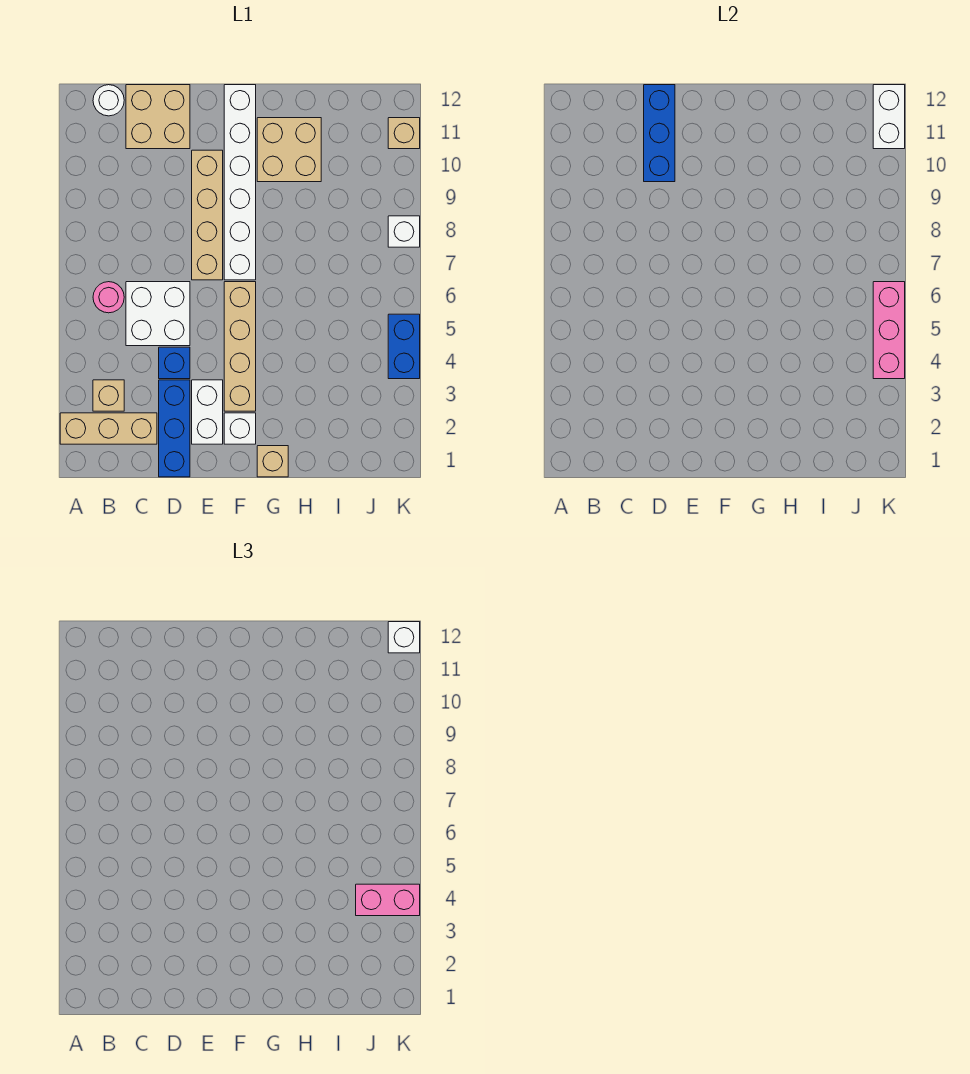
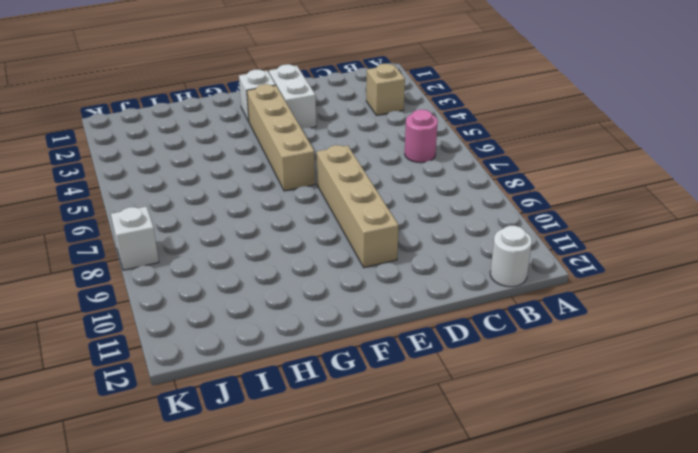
none -> tan brick A2:C2 level 1
none -> white brick C5:D6 level 1
none -> tan brick C11:D12 level 1

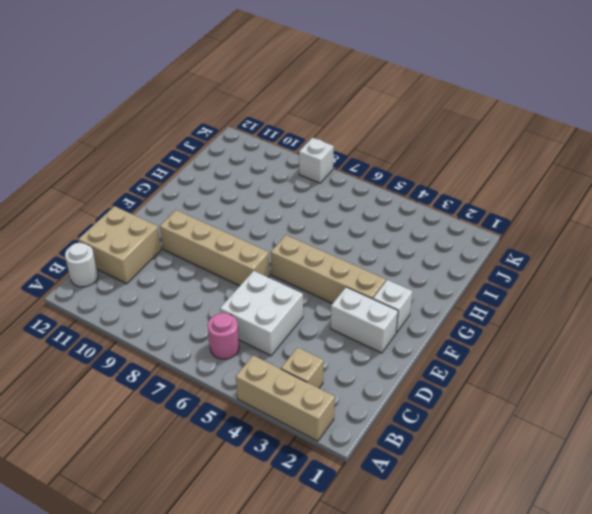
tan brick A2:A4 level 1 -> tan brick A2:C2 level 1
none -> blue brick D1:D3 level 1
none -> blue brick D4 level 1
none -> white brick F7:F12 level 1

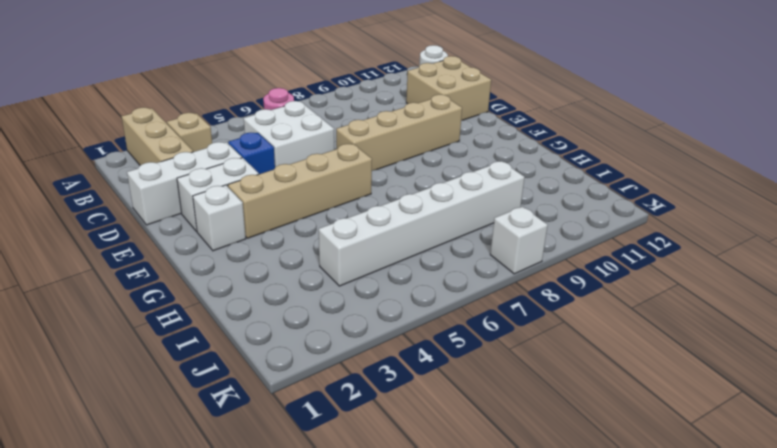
white brick D1:D3 level 1 -> blue brick D1:D3 level 1
white brick I4:I9 level 1 -> white brick F7:F12 level 1
none -> tan brick G1 level 1
none -> tan brick G10:H11 level 1
none -> blue brick K4:K5 level 1

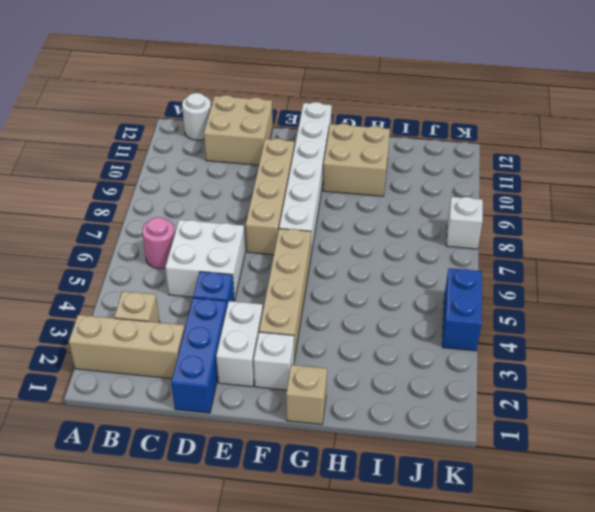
none -> tan brick K11 level 1
none -> blue brick D10:D12 level 2
none -> pink brick K4:K6 level 2

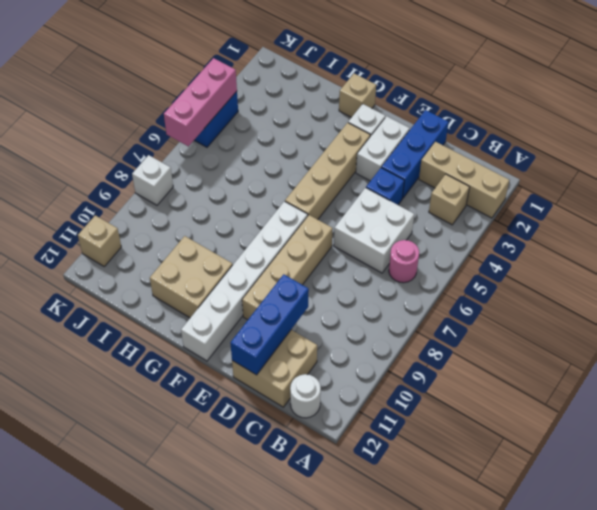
none -> white brick K11:K12 level 2
none -> pink brick J4:K4 level 3
none -> white brick K12 level 3

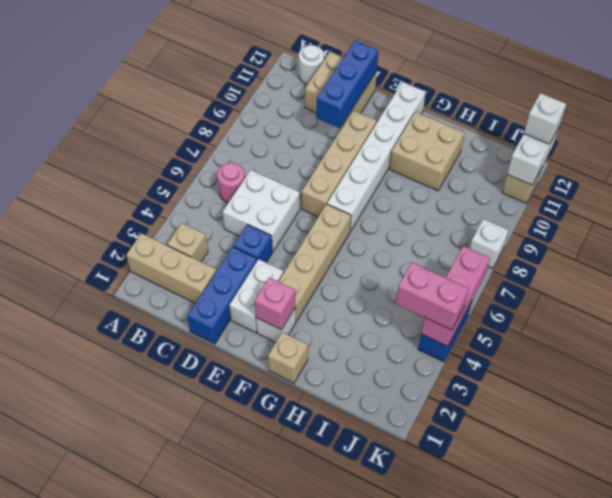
pink brick F2 level 2 -> none

